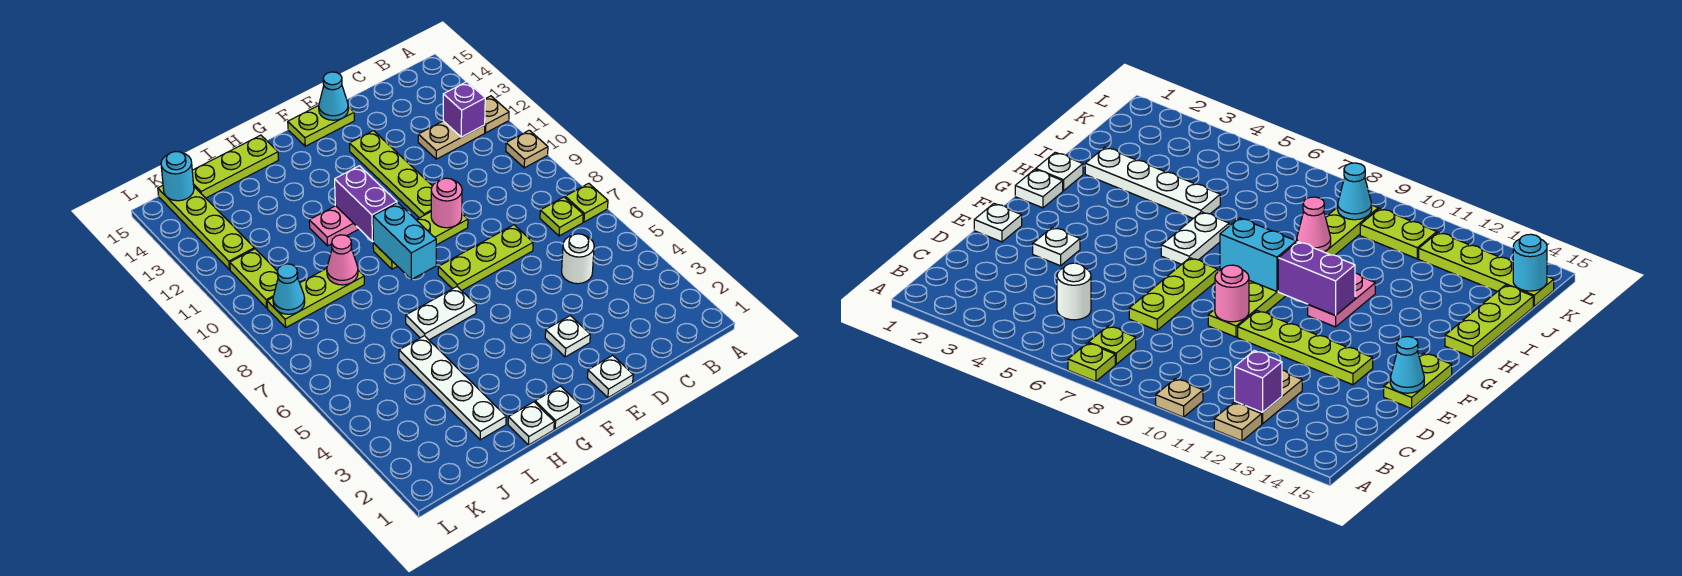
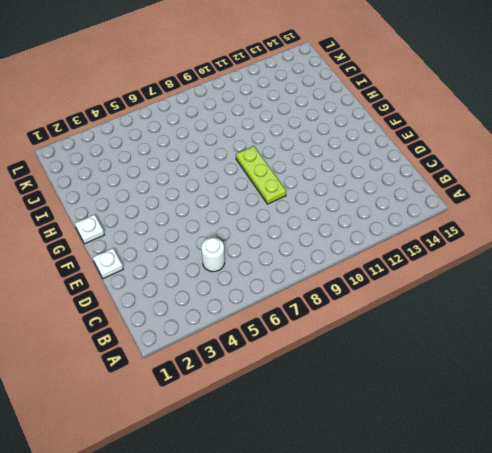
none -> lime plate A7 level 1
none -> tan plate A10 level 1
none -> tan plate A12 level 1

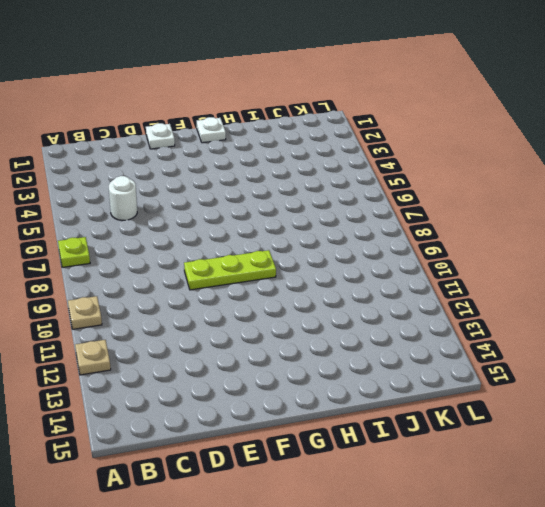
none -> lime plate B7 level 1
none -> tan plate B12:C12 level 1
none -> lime plate D7:F7 level 1

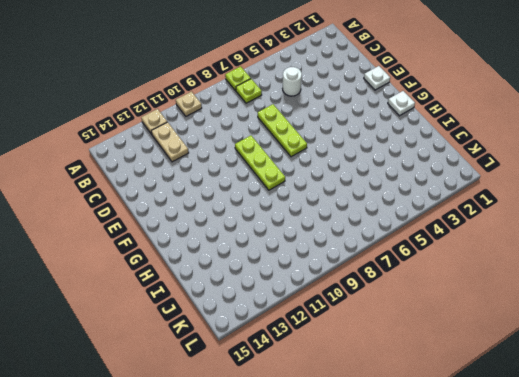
none -> white plate E3 level 1
none -> lime plate E10:E13 level 1
none -> lime plate E15:F15 level 1

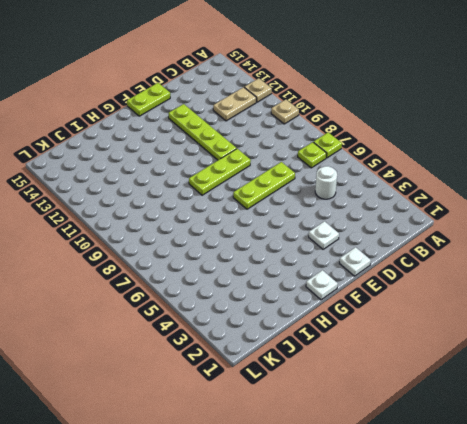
none -> white plate G6:H6 level 1
none -> pink plate G11:H11 level 1
none -> white plate H1 level 1

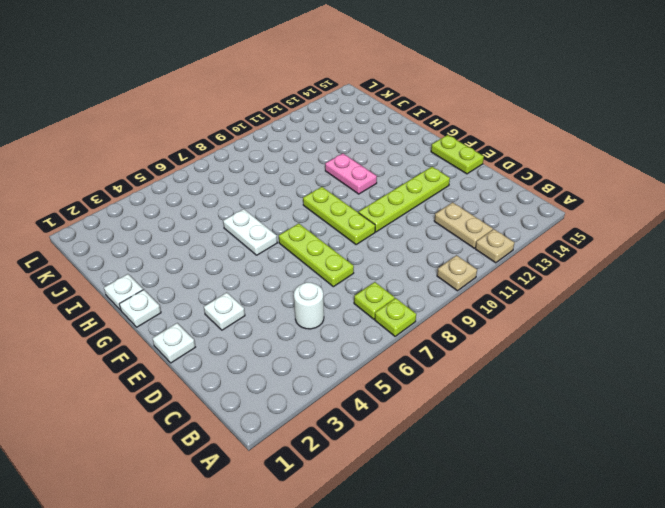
none -> lime plate H15:J15 level 1
none -> white plate I2:I5 level 1
none -> lime plate I9:K9 level 1

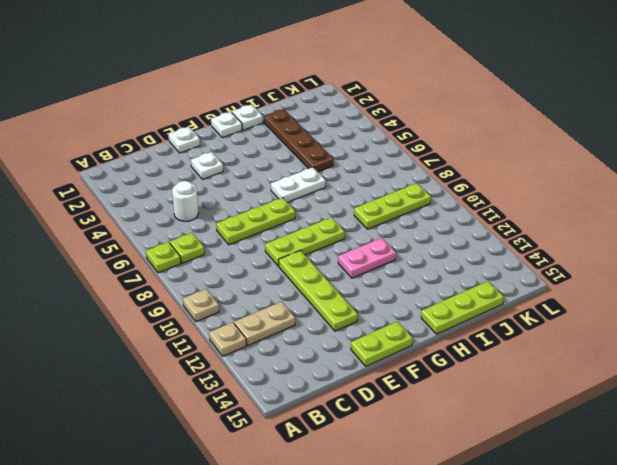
brown plate I2:I5 level 1 -> white plate I2:I5 level 1
none -> lime plate K10:K11 level 1
none -> lime plate K12:K15 level 1
none -> purple brick B12 level 2

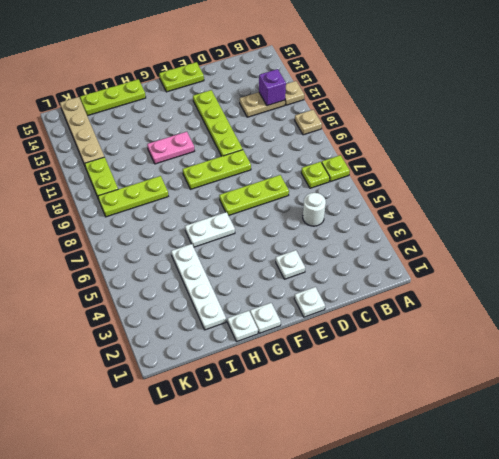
tan plate K12:K15 level 1 -> lime plate K12:K15 level 1
none -> pink round brick E9 level 2
none -> cyan cone E15 level 2
none -> cyan brick G8:G9 level 2

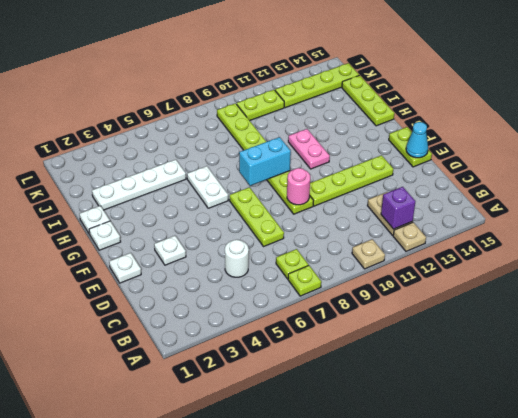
none -> purple brick G10:G11 level 2
none -> pink cone I9 level 2
none -> cyan cone K9 level 2

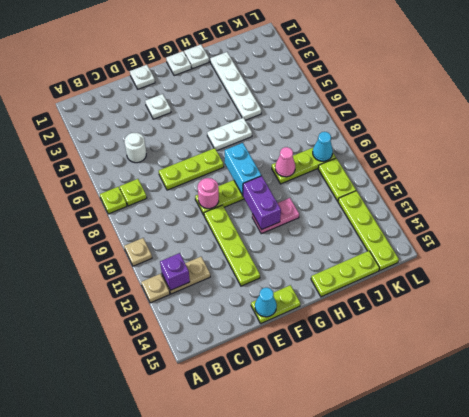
none -> cyan round brick K15 level 2

